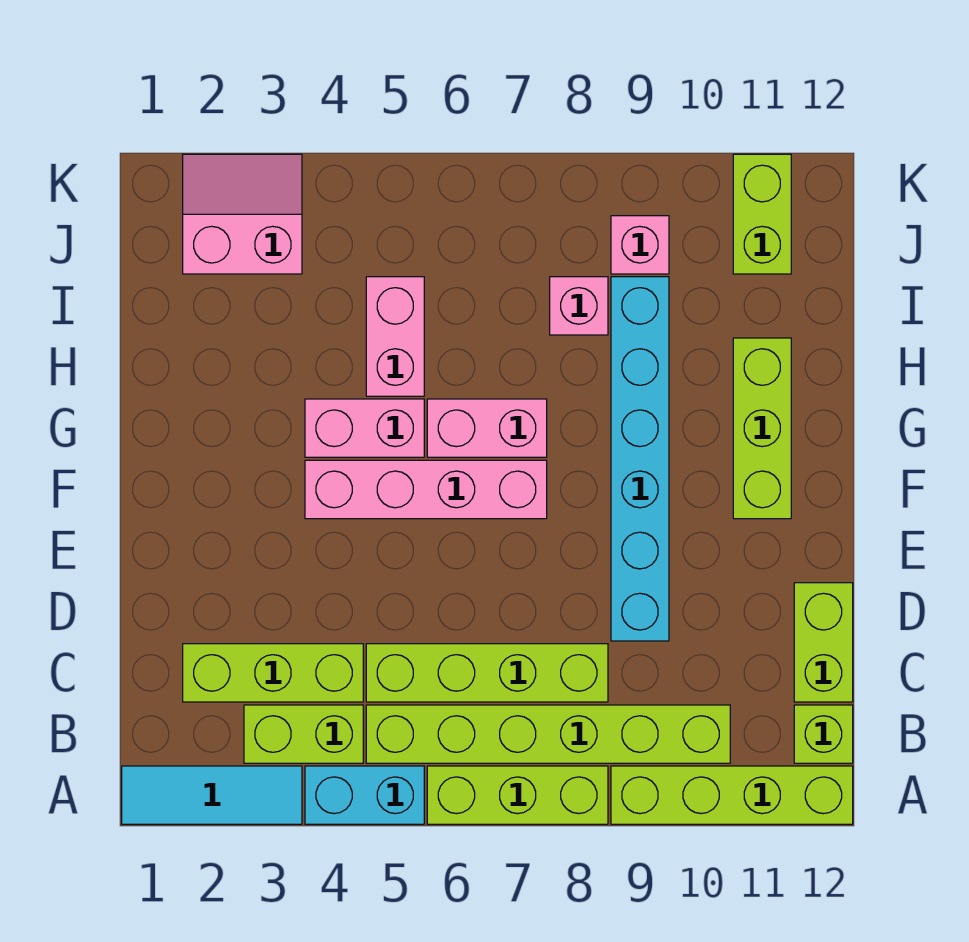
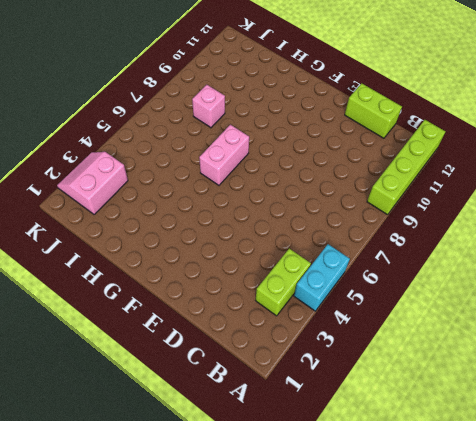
none -> cyan tile A1:A3 level 1
none -> lime brick A6:A8 level 1
none -> lime brick B5:B10 level 1

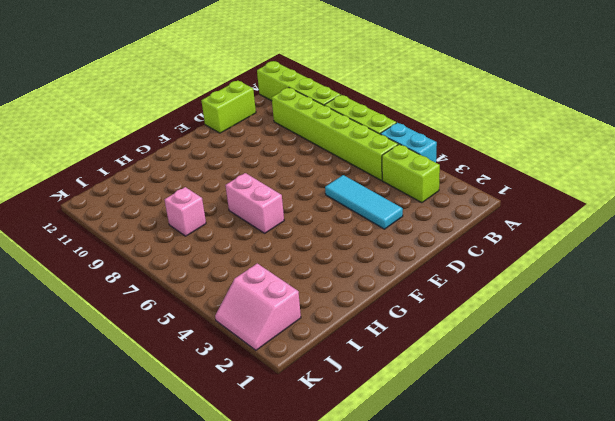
cyan tile D3:D5 level 1 -> cyan tile A1:A3 level 1
none -> lime brick B12 level 1
none -> lime brick C2:C4 level 1
none -> lime brick C5:C8 level 1

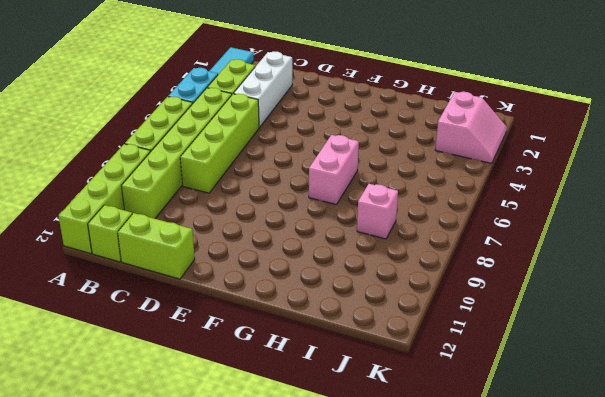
white brick C2:C4 level 1 -> lime brick C2:C4 level 1
none -> cyan brick D9:I9 level 1
none -> pink brick F4:F7 level 1
none -> lime brick F11:H11 level 1

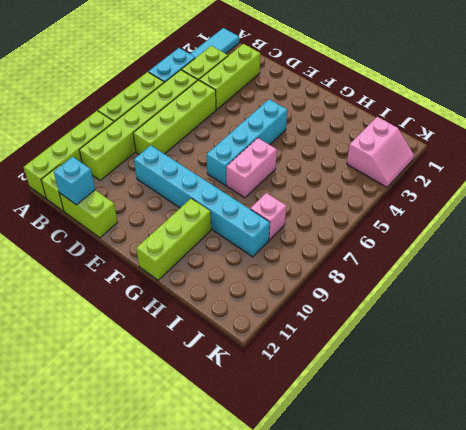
cyan brick C12 level 2 -> none
cyan brick F4:F7 level 1 -> pink brick F4:F7 level 1
lime brick G10:G12 level 1 -> lime brick F11:H11 level 1
none -> pink brick G4:G5 level 1
none -> pink brick H5:I5 level 1
none -> pink brick J9 level 1

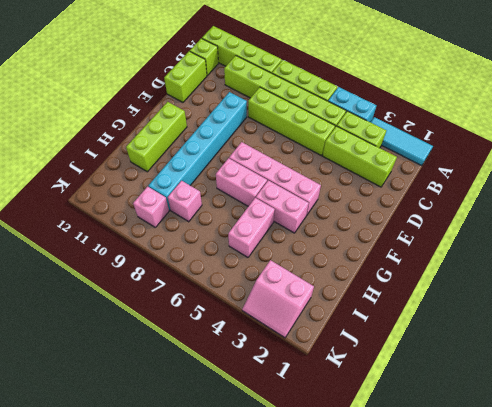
none -> lime brick J11:K11 level 1

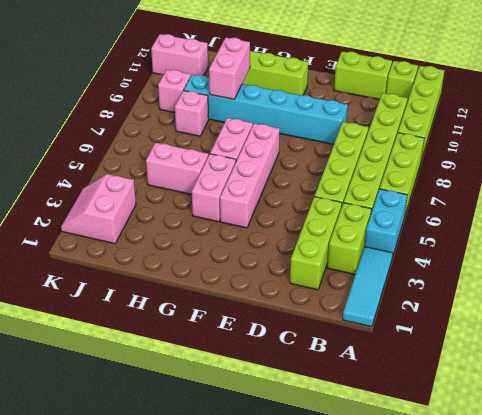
pink brick H9:H10 level 2 -> none
pink brick J11:K11 level 1 -> lime brick J11:K11 level 1

